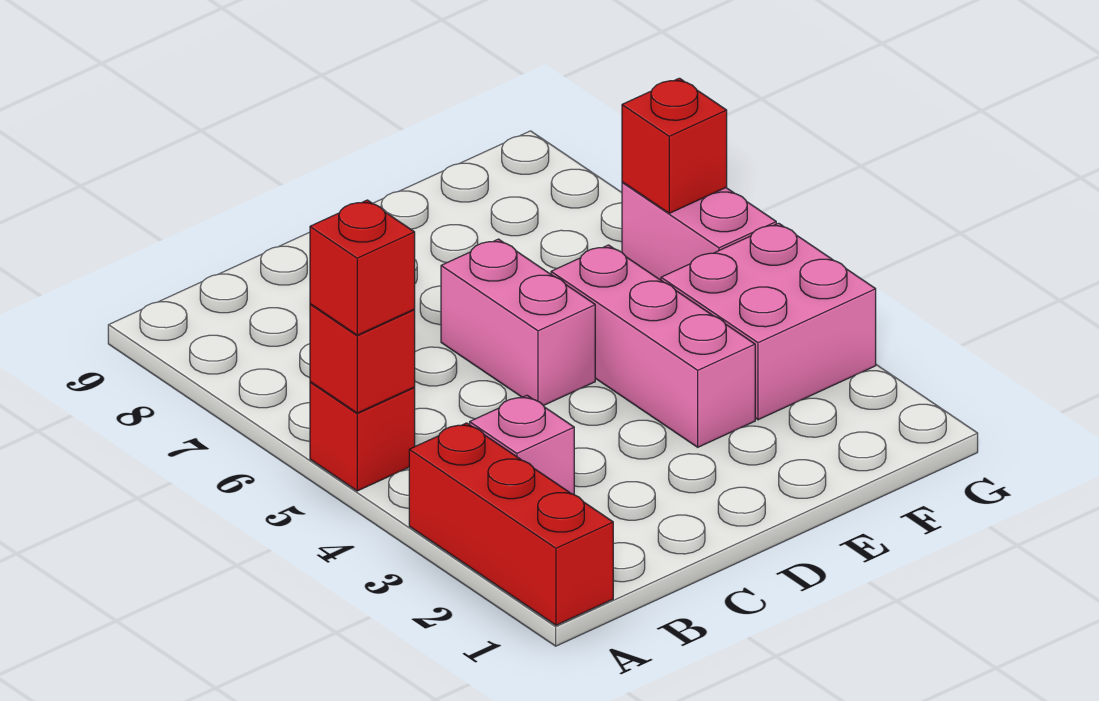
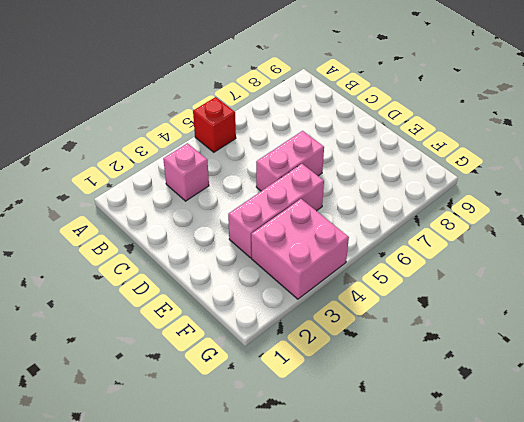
none -> red brick A1:A3 level 1
none -> pink brick G5:G6 level 1

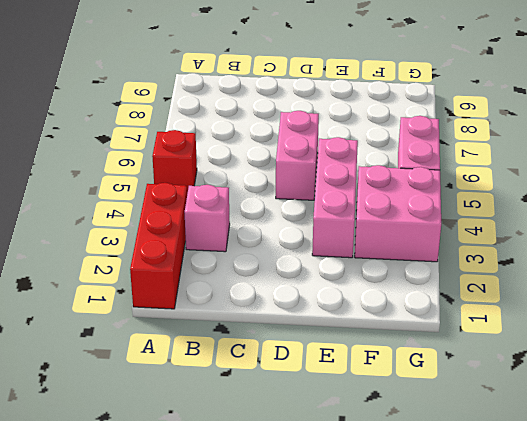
none -> red brick A5 level 2
none -> red brick G6 level 2

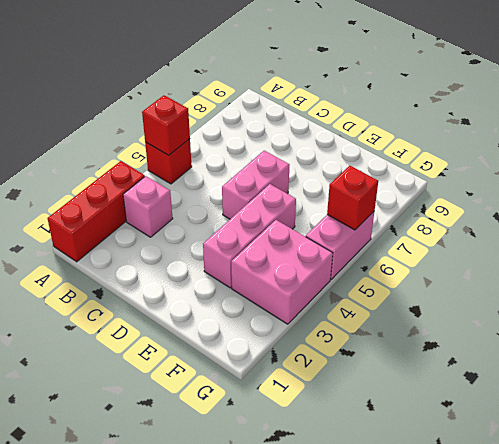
none -> red brick A5 level 3

